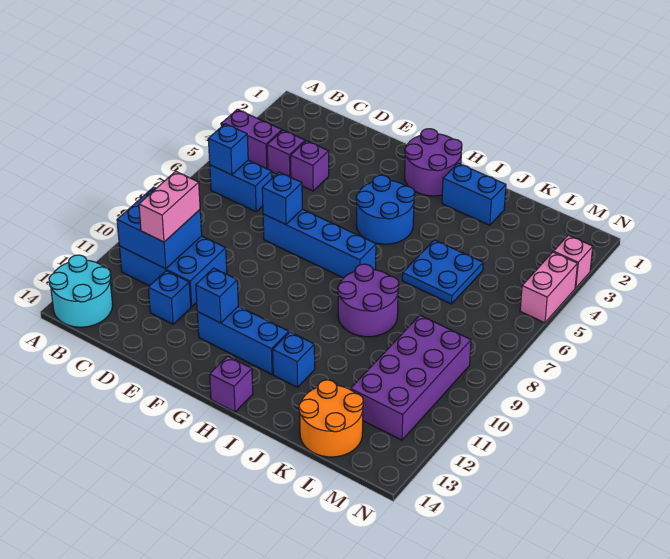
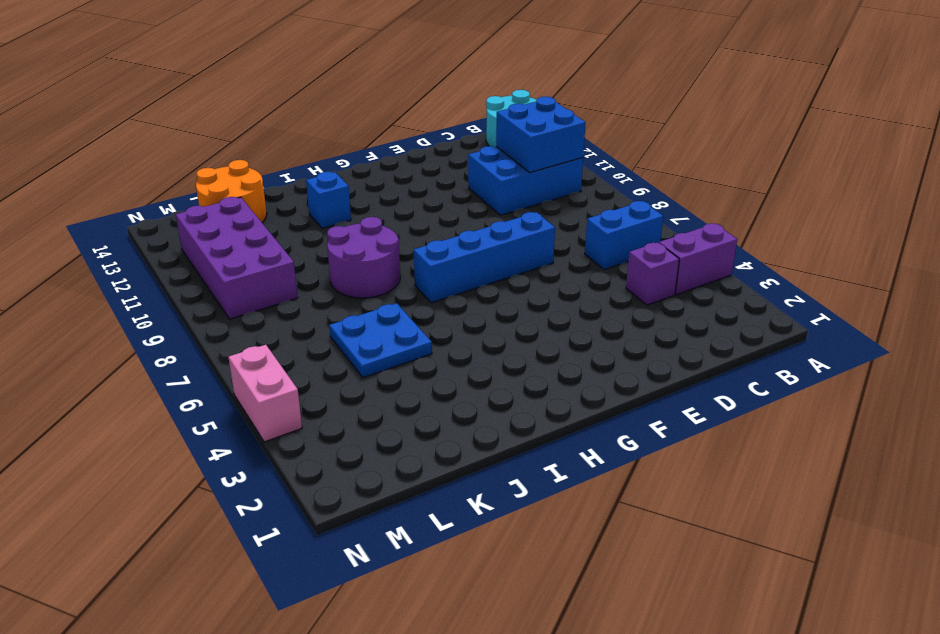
none -> purple brick D4 level 1
none -> blue brick D12 level 1
none -> blue brick F12:H12 level 1

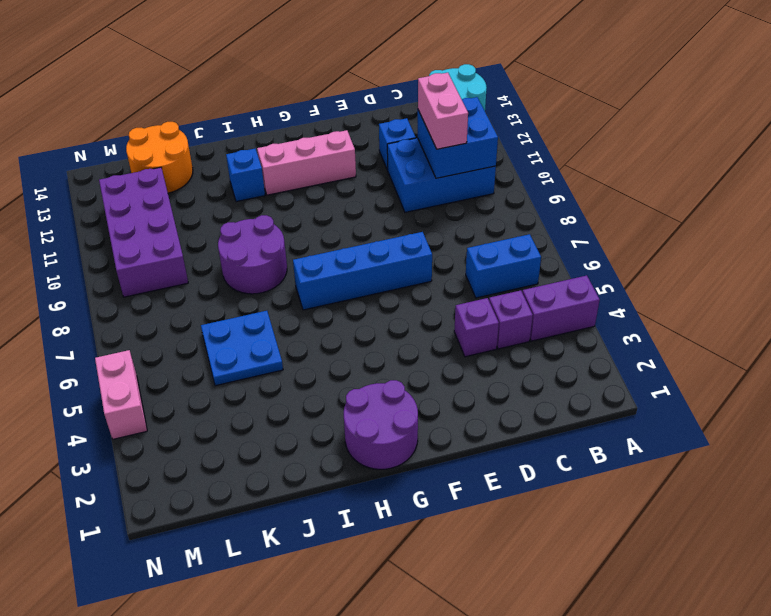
pink brick F12:H12 level 1 -> blue brick F12:H12 level 1
none -> blue round brick G4:H5 level 1
none -> purple brick H14 level 1
none -> blue brick I2:J2 level 1

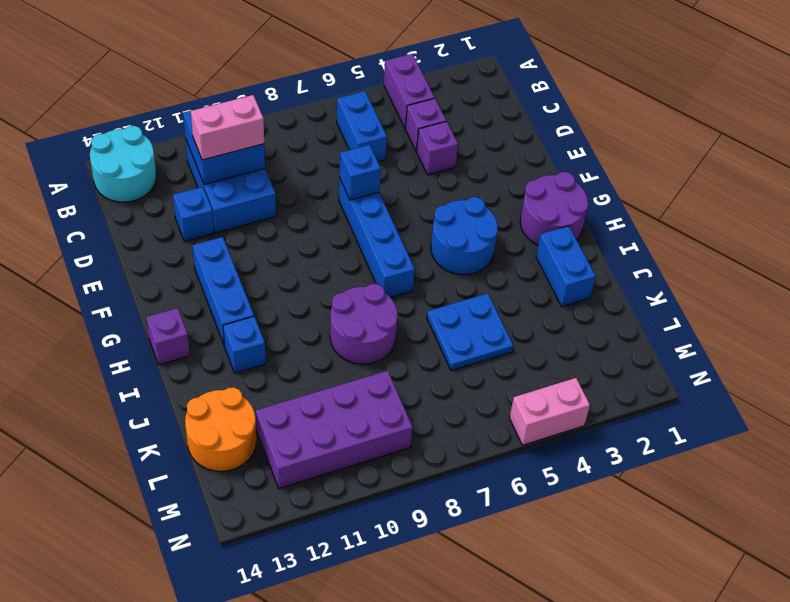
none -> pink brick N3 level 1
none -> blue brick B6 level 2
none -> blue brick F12 level 2

